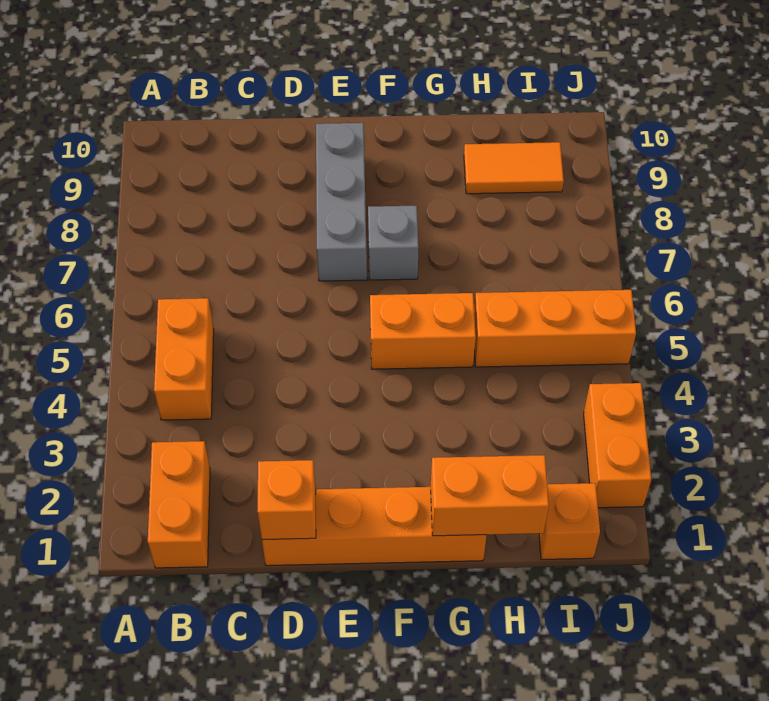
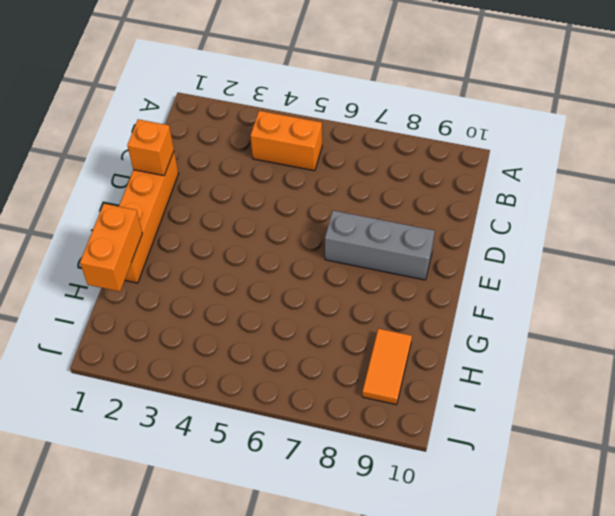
none -> orange brick B1:B2 level 1
none -> orange brick F5:G5 level 1
none -> grey brick F7 level 1

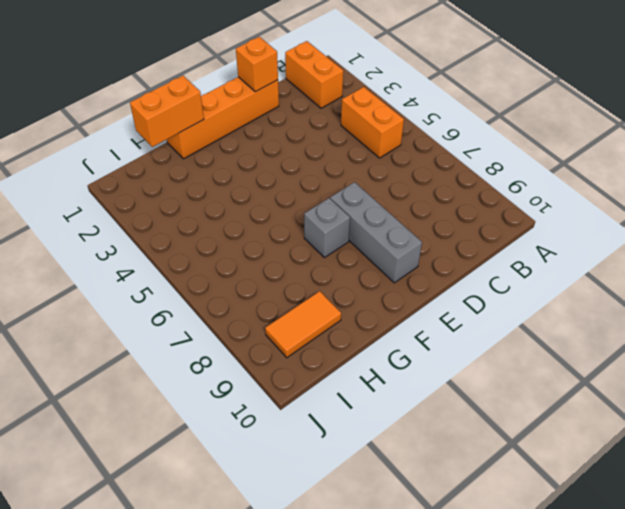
none -> orange brick F5:G5 level 1
none -> orange brick H5:J5 level 1
none -> orange brick I1 level 1

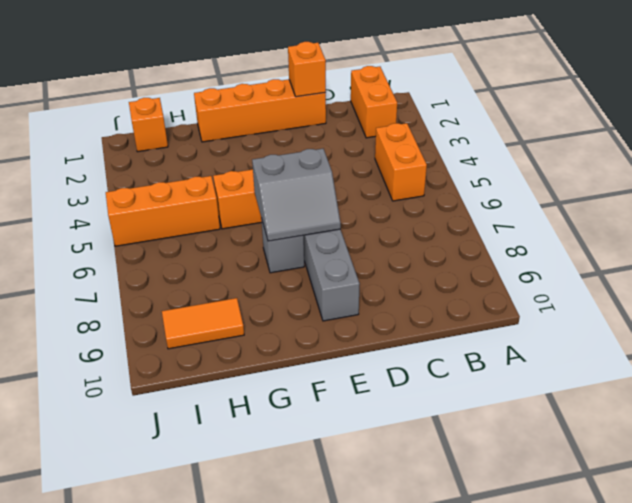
grey slope E6:F7 level 2 top 6 -> none
none -> orange brick J2:J3 level 1
none -> orange brick G1:H1 level 2

